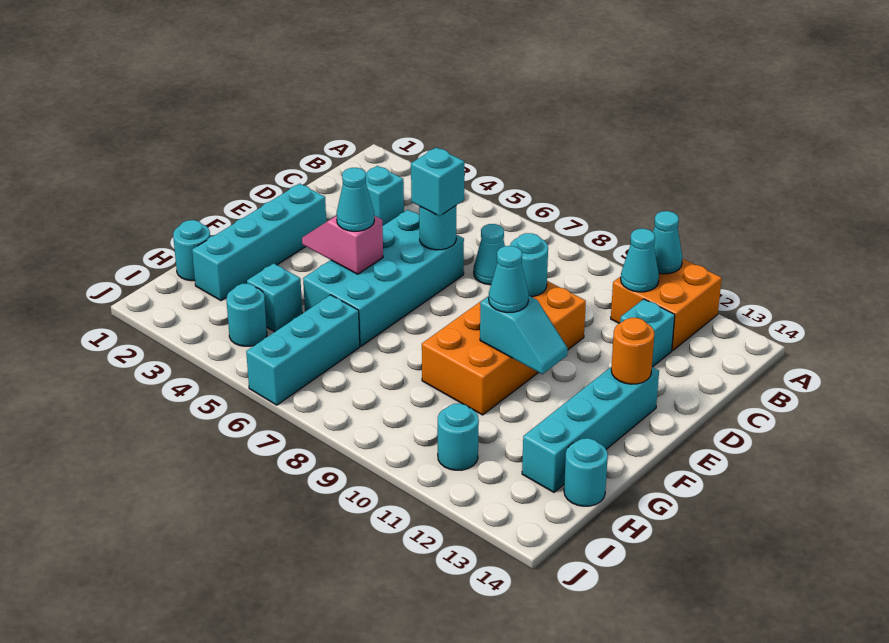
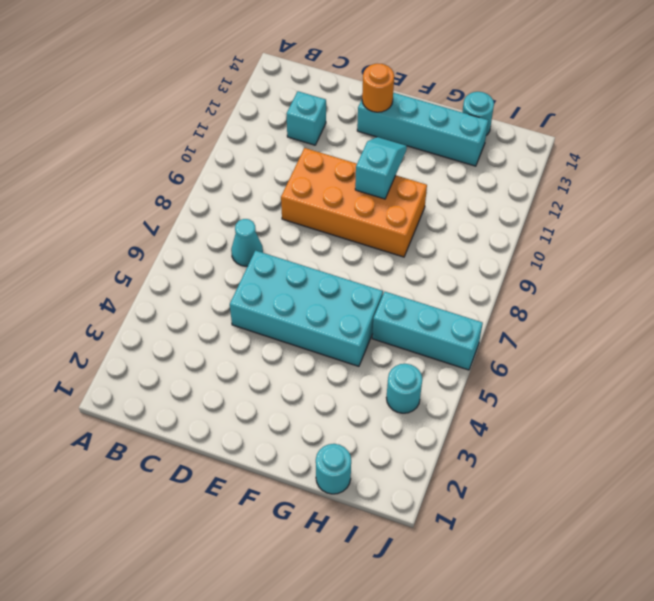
none -> orange brick A11:B12 level 1
none -> cyan brick C3 level 1
none -> cyan brick E2:H2 level 1

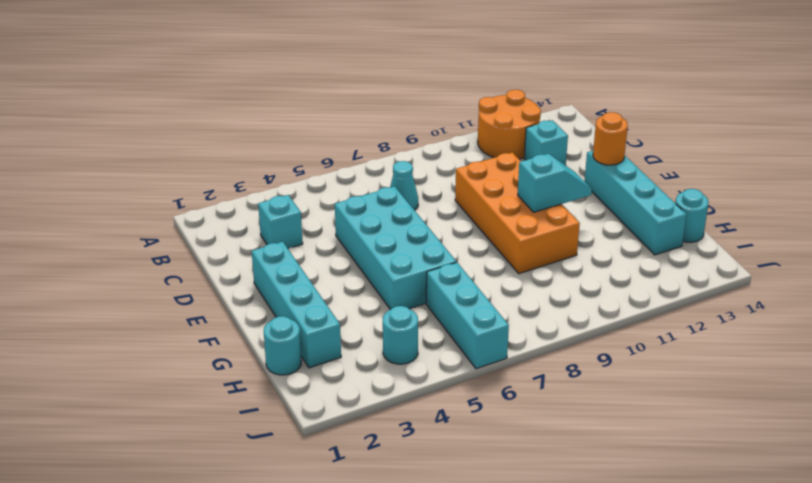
orange round brick A11:B12 level 1 -> orange brick A11:B12 level 1
none -> cyan brick H4 level 1
none -> cyan round brick I11 level 1
none -> cyan cone A11 level 2

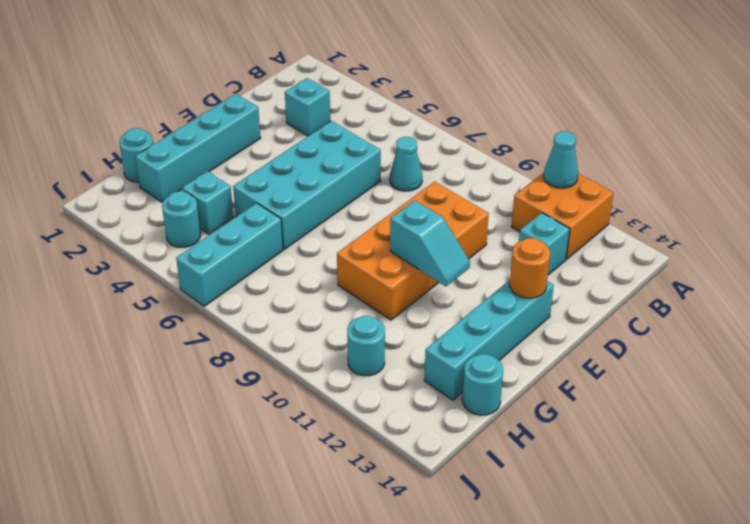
none -> cyan cone B11 level 2
none -> cyan round brick D6 level 2
none -> cyan round brick D9 level 2

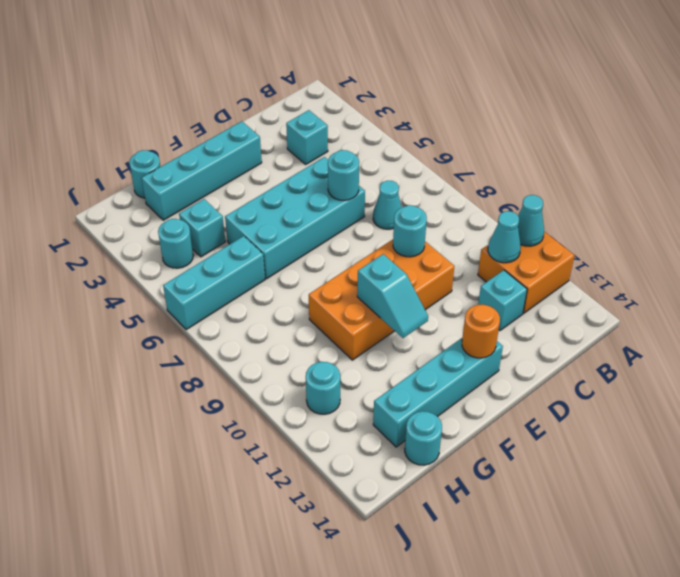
none -> pink slope F4:F5 level 2 top 5
none -> cyan brick D6 level 3
none -> cyan cone F5 level 3

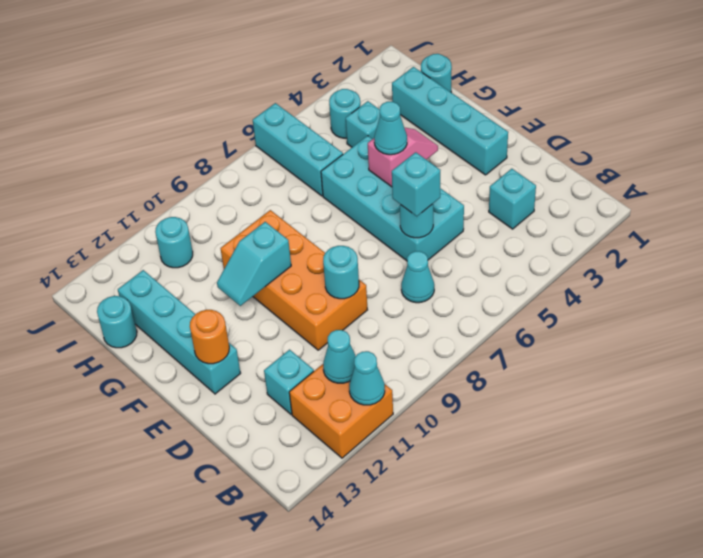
none -> cyan cone F10 level 3

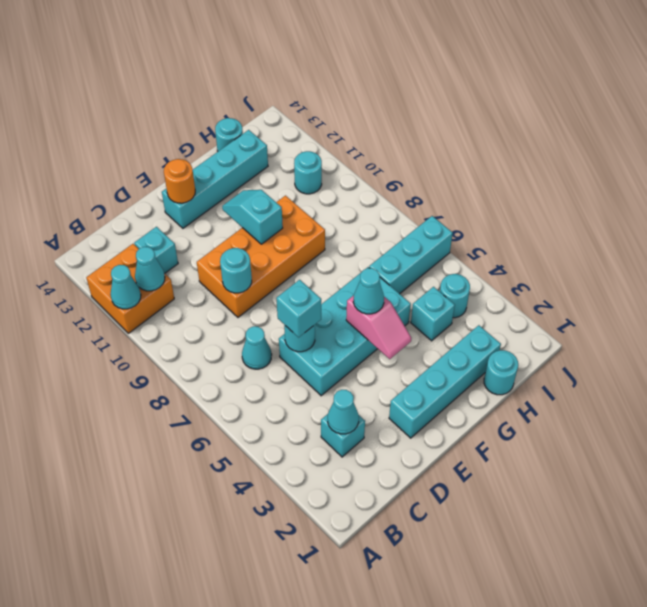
cyan cone C3 level 2 -> cyan cone F10 level 3

